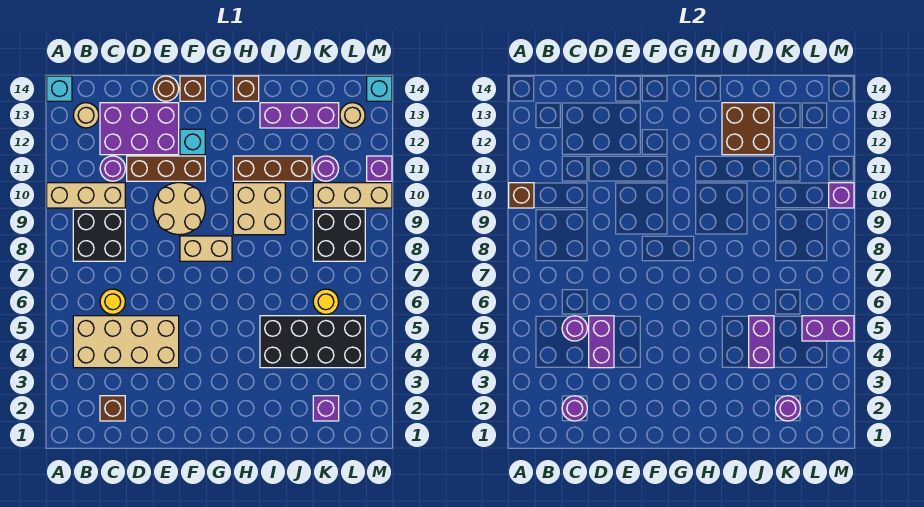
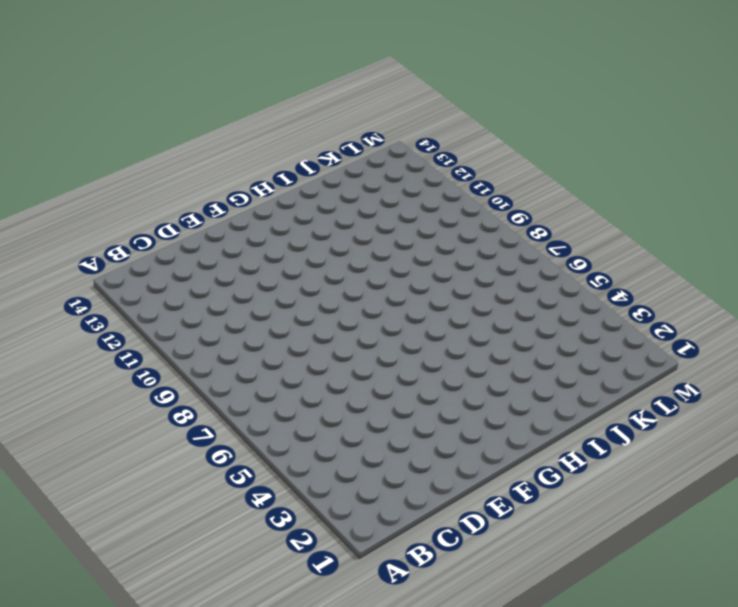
none -> tan brick A10:C10 level 1
none -> cyan brick A14 level 1
none -> tan brick B4:E5 level 1
none -> black brick B8:C9 level 1

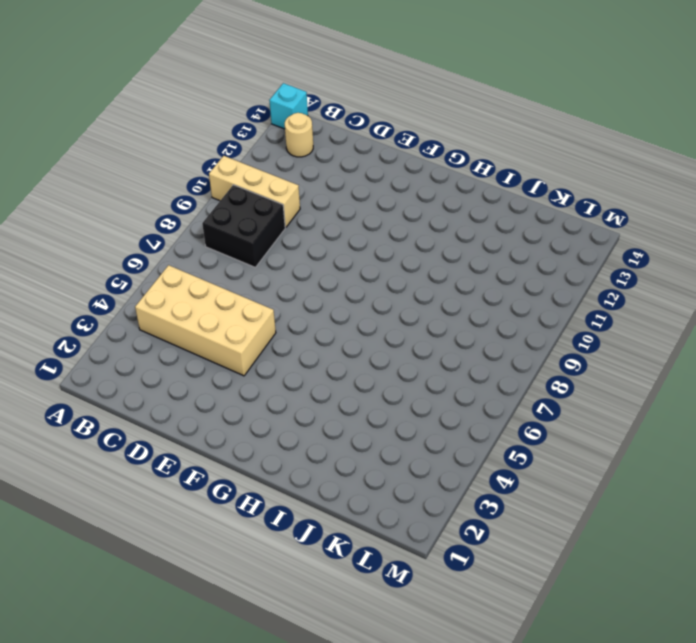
none -> brown brick C2 level 1
none -> yellow round brick C6 level 1
none -> purple round brick C11 level 1
none -> purple brick C12:E13 level 1

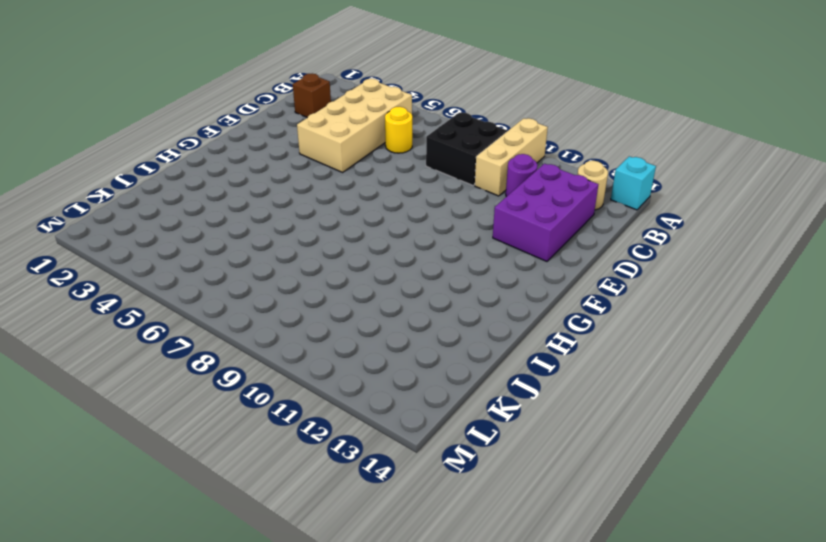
none -> brown brick D11:F11 level 1
none -> tan round brick E9:F10 level 1
none -> brown round brick E14 level 1
none -> tan brick F8:G8 level 1

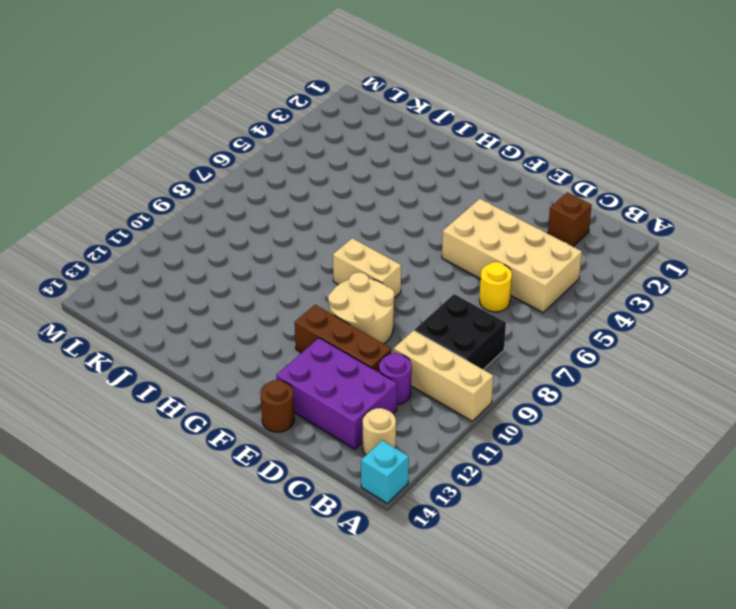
none -> cyan brick F12 level 1
none -> brown brick F14 level 1
none -> tan brick H9:I10 level 1
none -> brown brick H11:J11 level 1

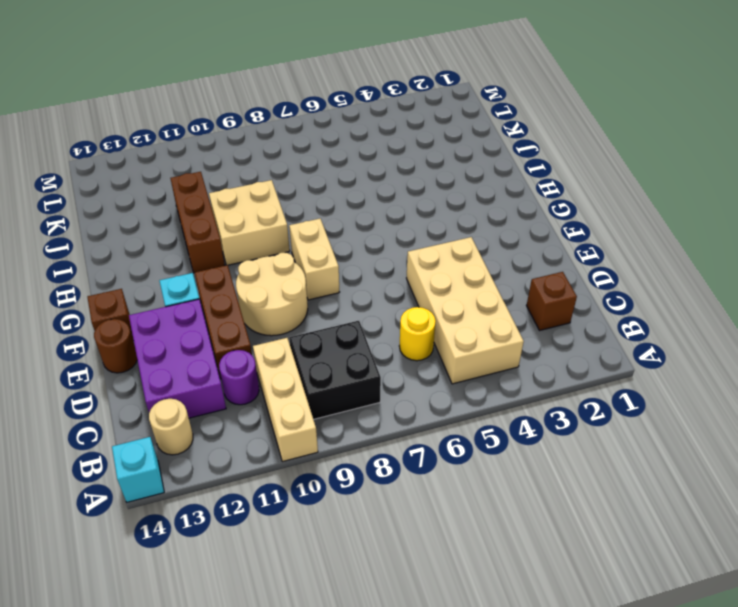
none -> brown brick H14 level 1
none -> black brick I4:L5 level 1
none -> purple brick I13:K13 level 1
none -> purple brick K2 level 1

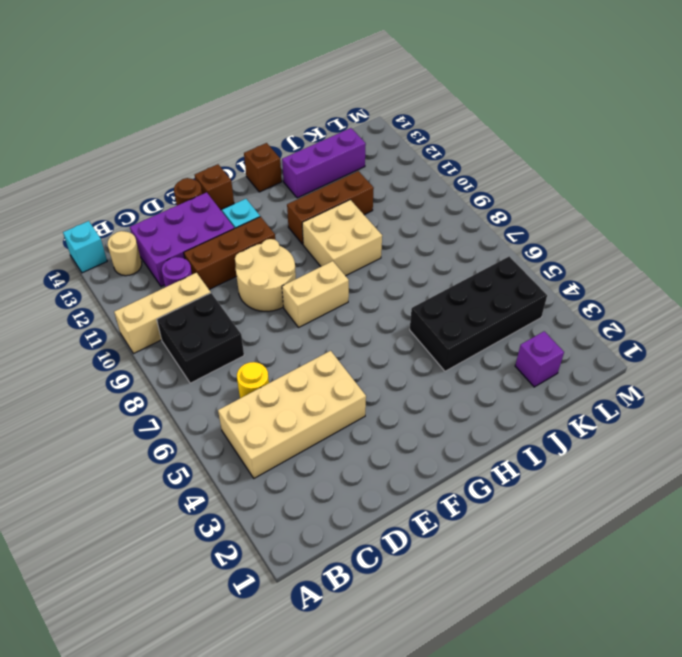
none -> brown brick C2 level 1
none -> yellow round brick K6 level 1
none -> black brick K8:L9 level 1
none -> tan brick K10:M10 level 1

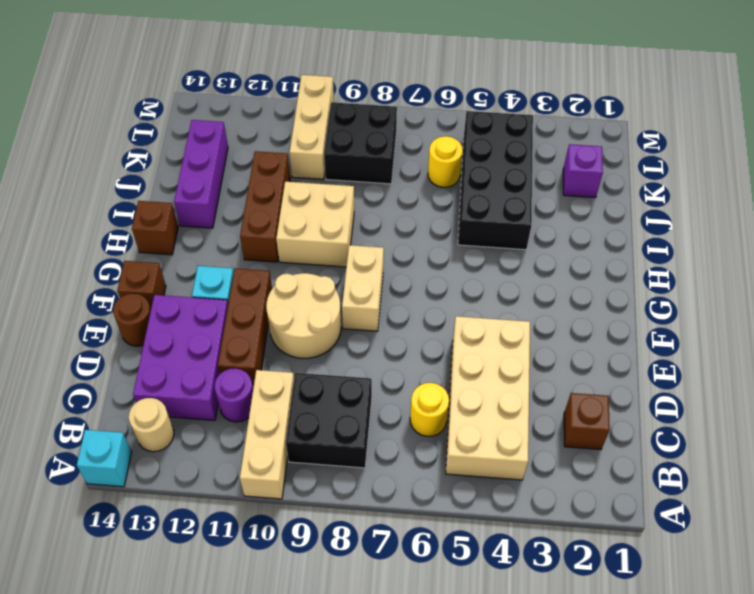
none -> purple round brick K11 level 1
none -> tan round brick L13 level 1
none -> purple brick M11 level 1
none -> cyan brick M14 level 1

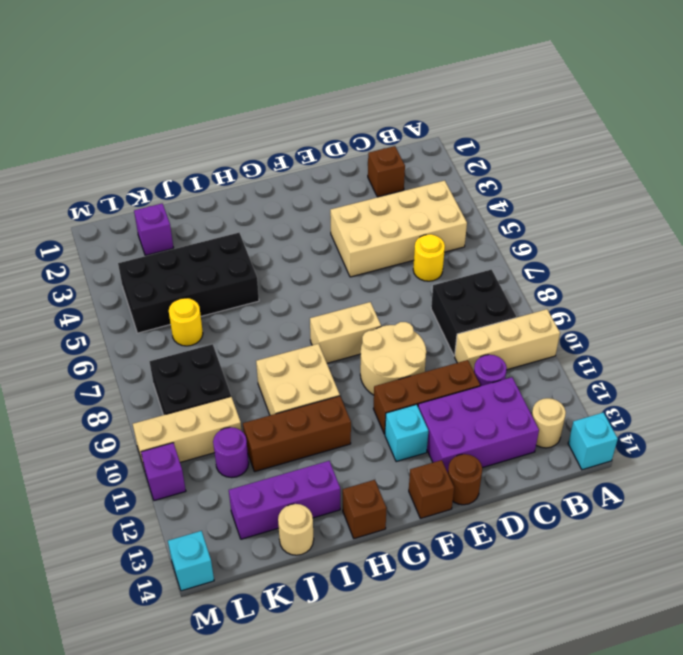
tan round brick J14 level 1 -> tan round brick L13 level 1
none -> brown brick A10 level 2
none -> purple round brick C2 level 2
none -> purple round brick C5 level 2
none -> purple brick D4:D5 level 2

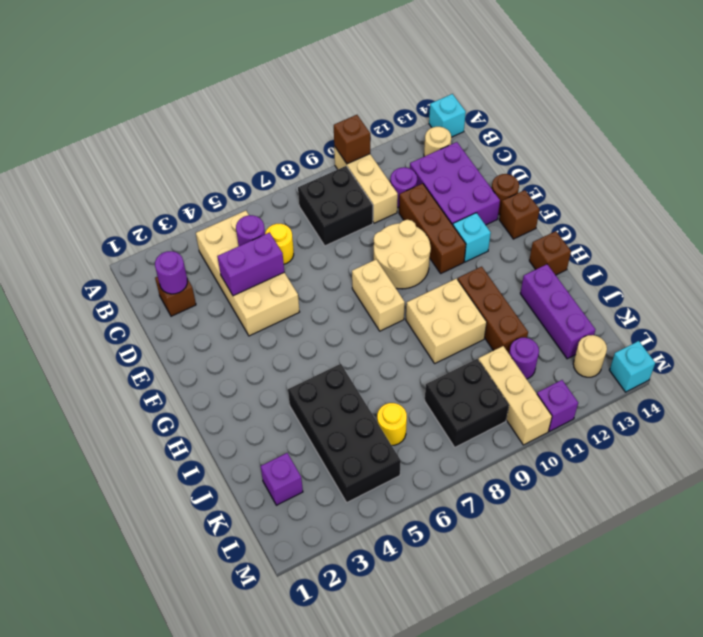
none -> brown brick I12:J13 level 2
none -> purple brick J4:J5 level 2
none -> purple round brick K2 level 2
none -> purple brick L5:M5 level 2

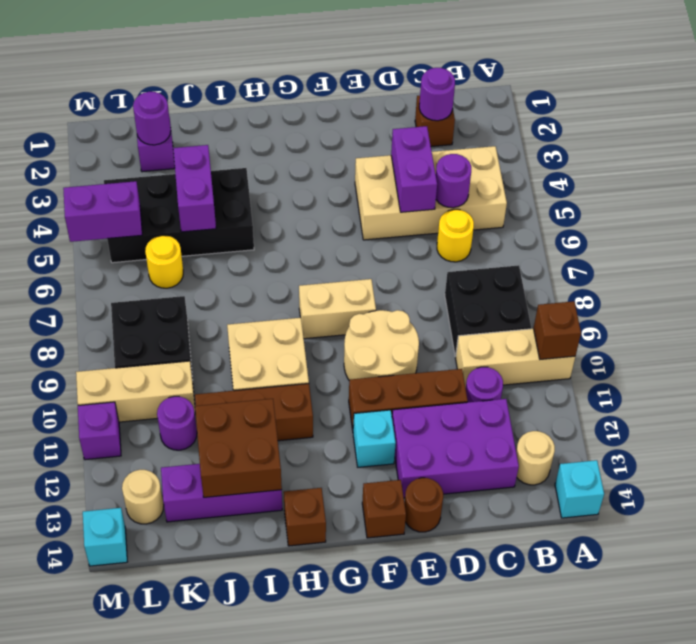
none -> purple brick M10 level 2

